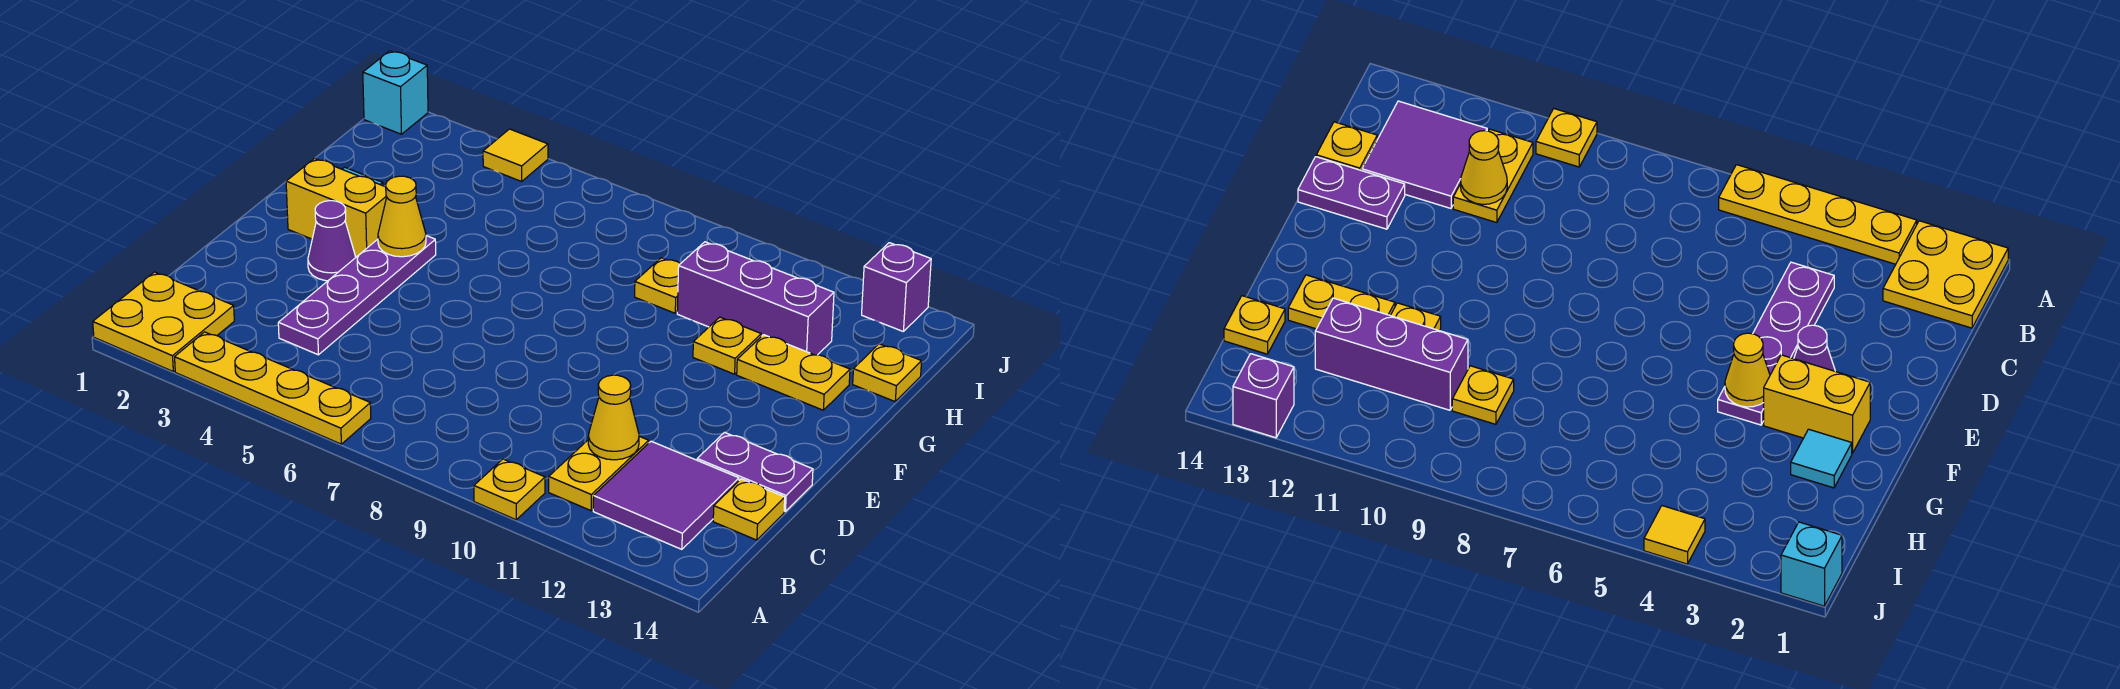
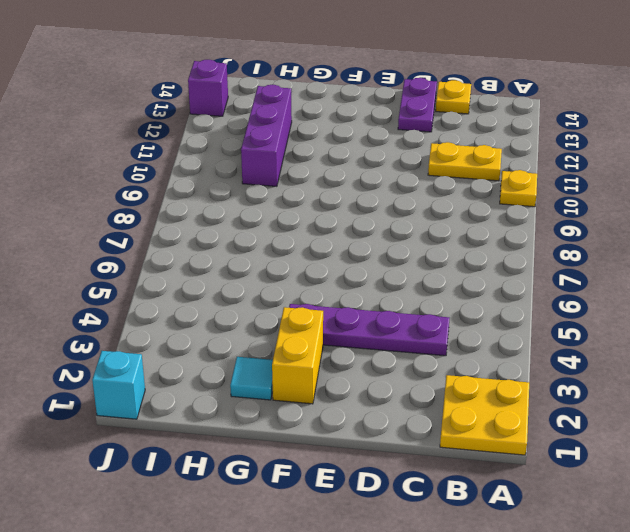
none -> yellow plate A3:A6 level 1
none -> purple tile B12:C13 level 1
none -> purple cone E3 level 1

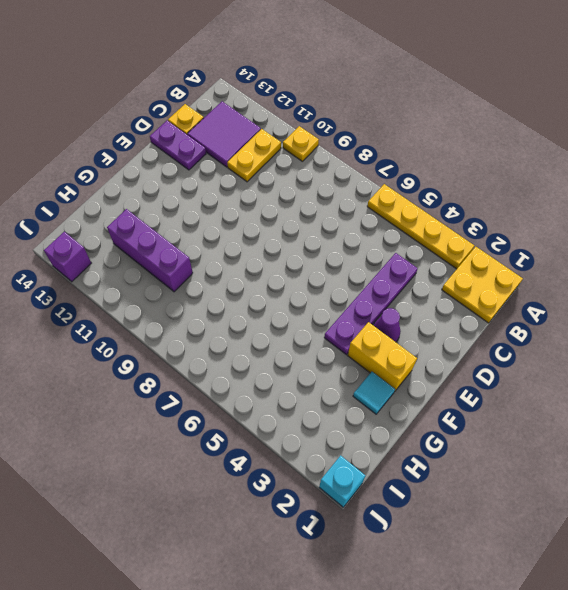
none -> yellow plate G11 level 1
none -> yellow plate G12:G13 level 1
none -> yellow plate H9 level 1

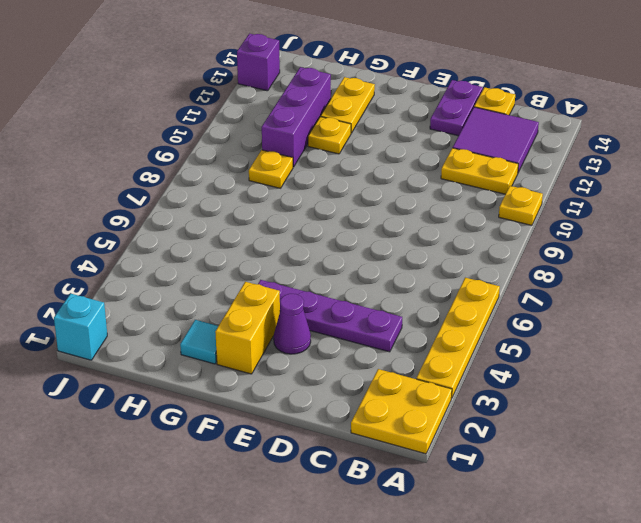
none -> yellow plate H14 level 1
none -> yellow tile J4 level 1
none -> yellow cone C11 level 2

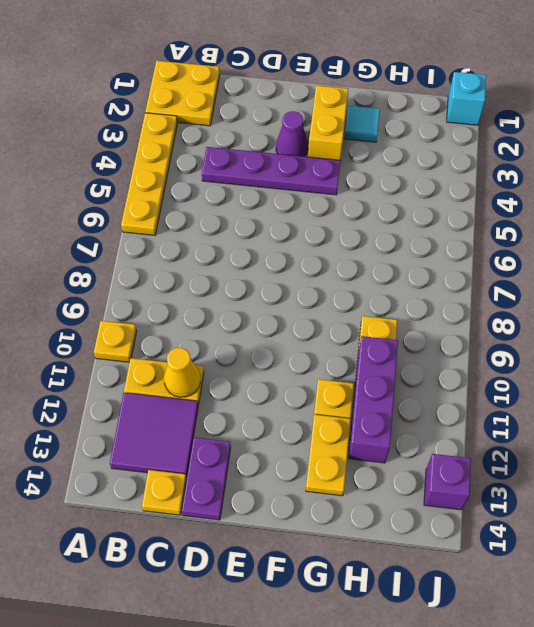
none -> yellow plate H14 level 1
none -> yellow tile J4 level 1
none -> yellow cone F4 level 2

